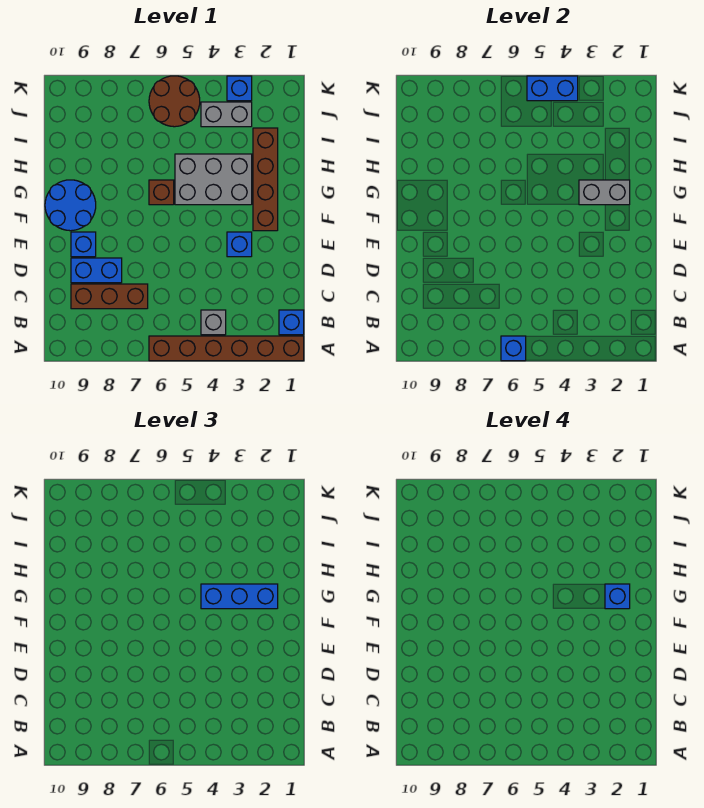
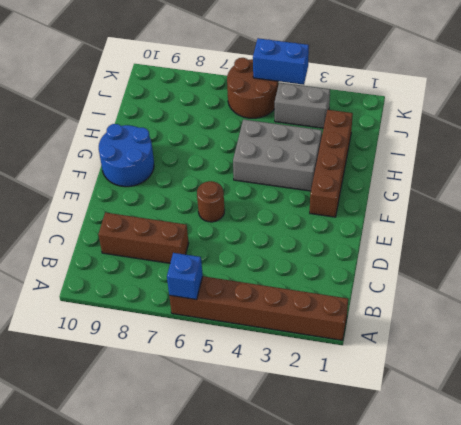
brown round brick E6 level 1 -> none
none -> blue brick B1 level 1
none -> grey brick B4 level 1
none -> blue brick D8:D9 level 1

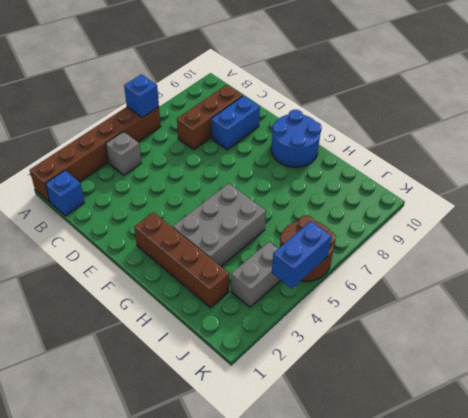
none -> blue brick E3 level 1
none -> blue brick E9 level 1
none -> brown brick G6 level 1

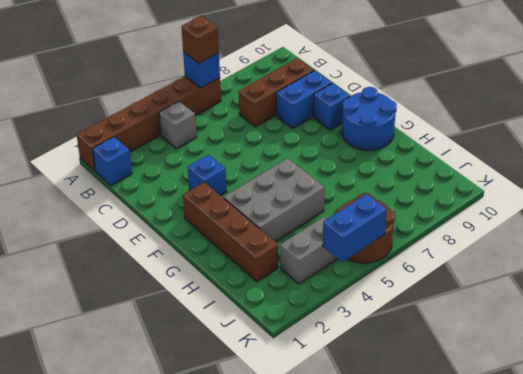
brown brick A6 level 3 -> brown brick G6 level 1
none -> blue brick K3 level 1
none -> grey brick G2:G3 level 2
none -> blue brick G2:G4 level 3

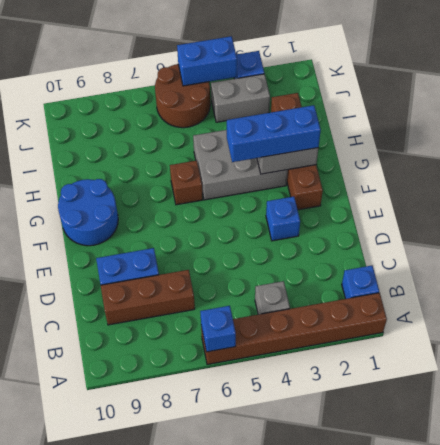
none -> blue brick E9 level 1
none -> blue brick G2 level 4

